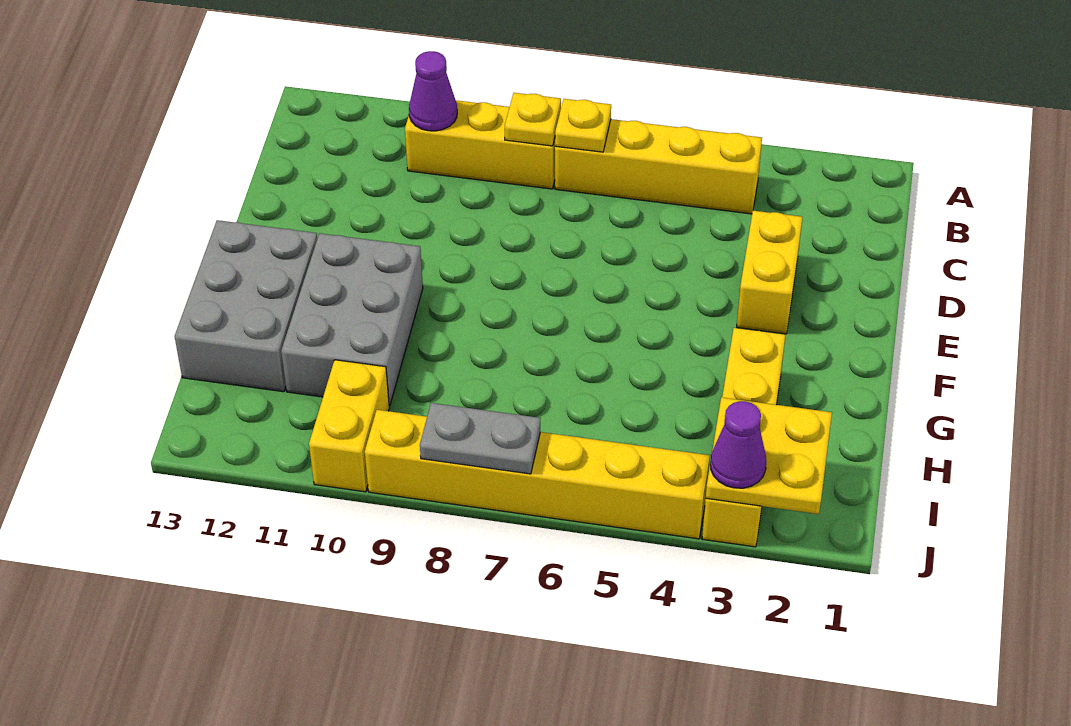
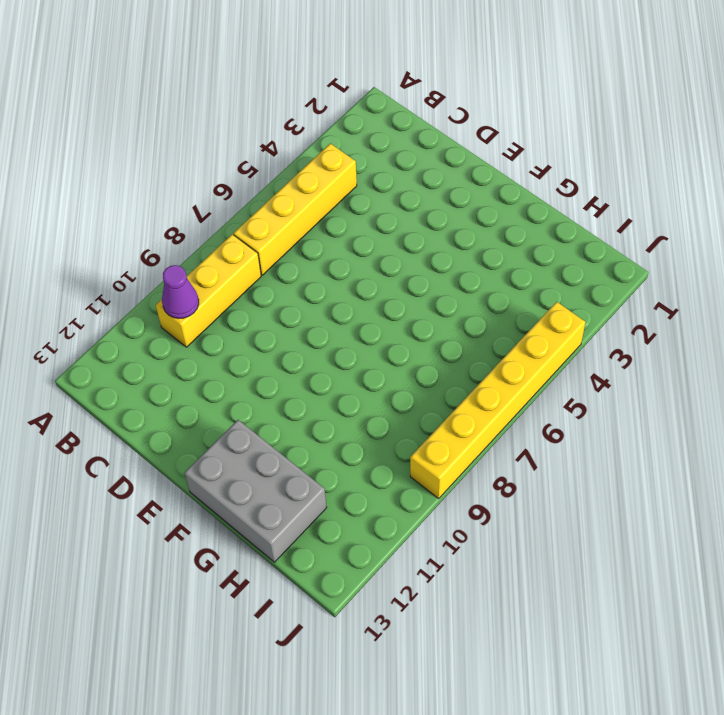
none -> yellow brick D3:E3 level 1
none -> grey brick F10:H11 level 1
none -> yellow brick G3:J3 level 1

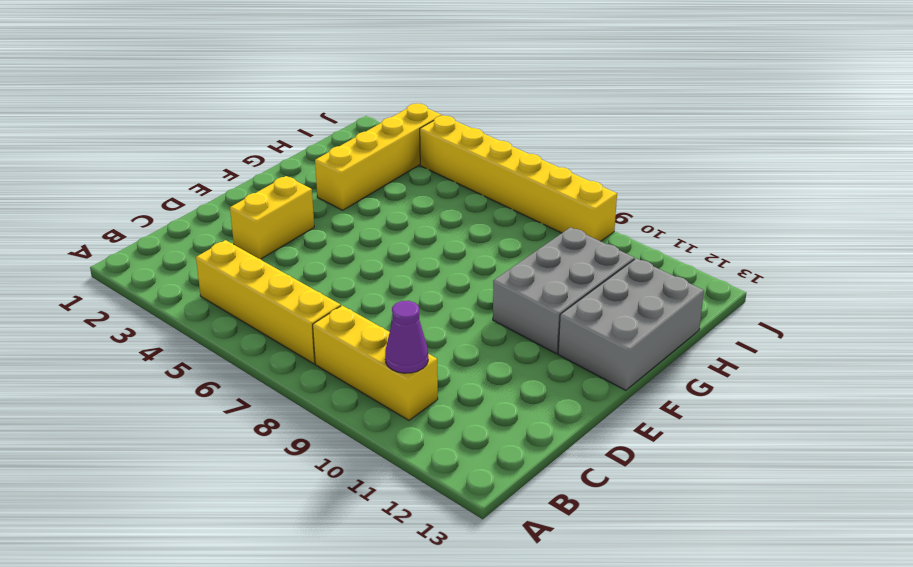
none -> yellow brick I10:J10 level 1
none -> yellow plate B7 level 2
none -> yellow plate B8 level 2

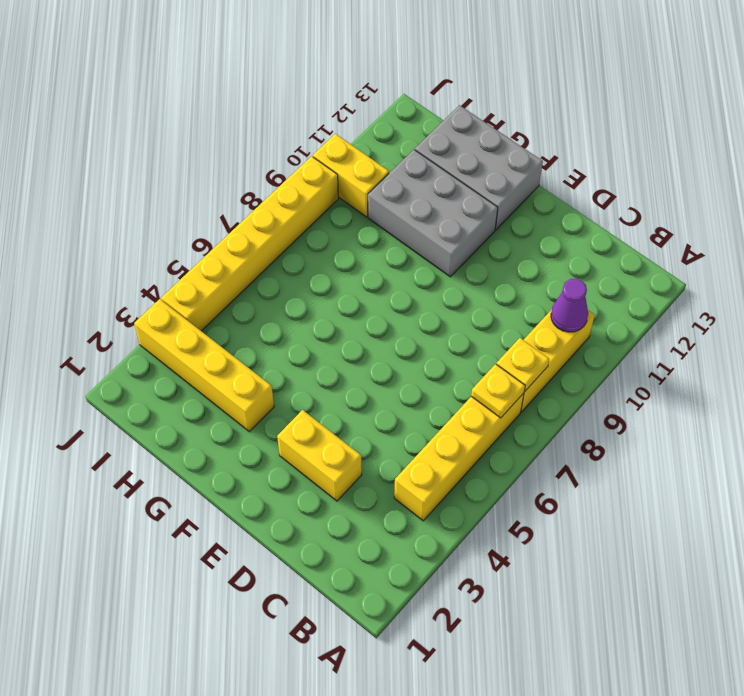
none -> yellow plate I2:J3 level 2
none -> grey plate J7:J8 level 2
none -> purple cone J3 level 3

